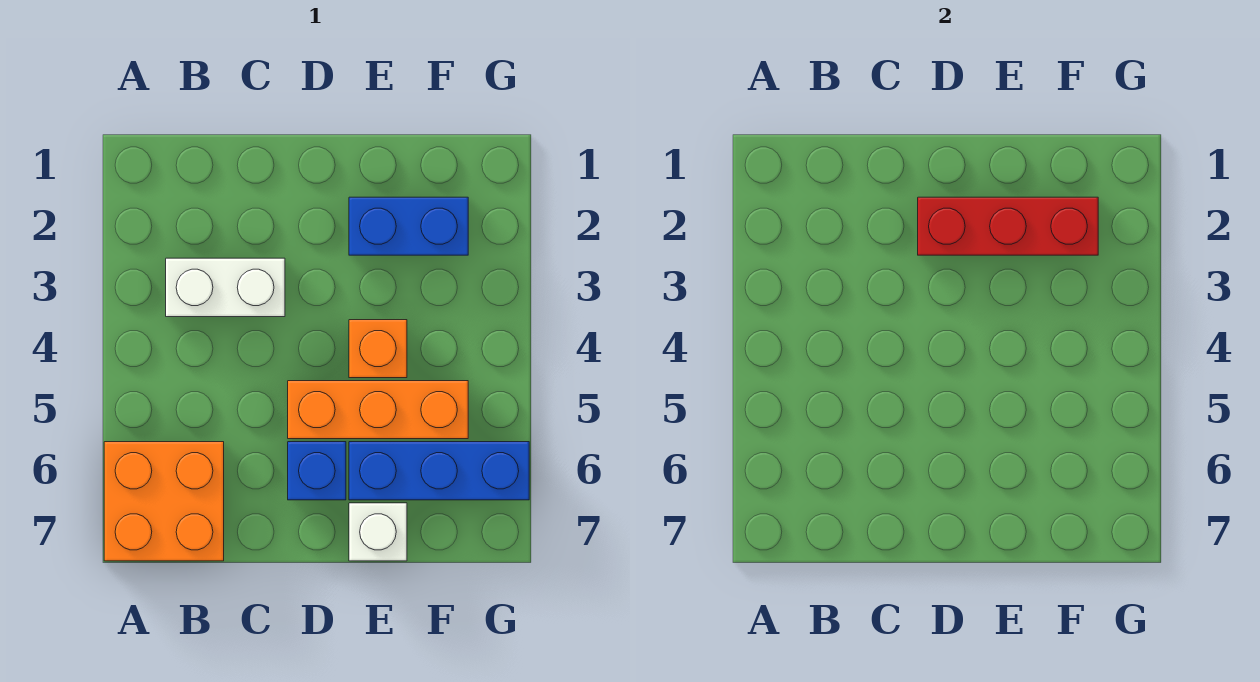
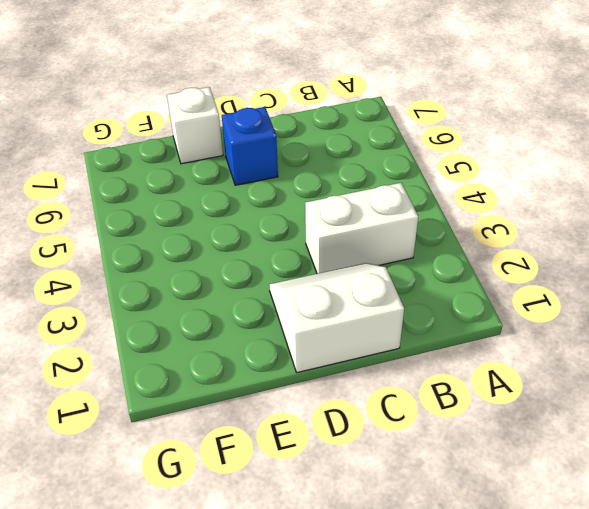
white slope C1:D2 level 1 top 1 -> none
none -> orange brick A6:B7 level 1
none -> orange brick D5:F5 level 1

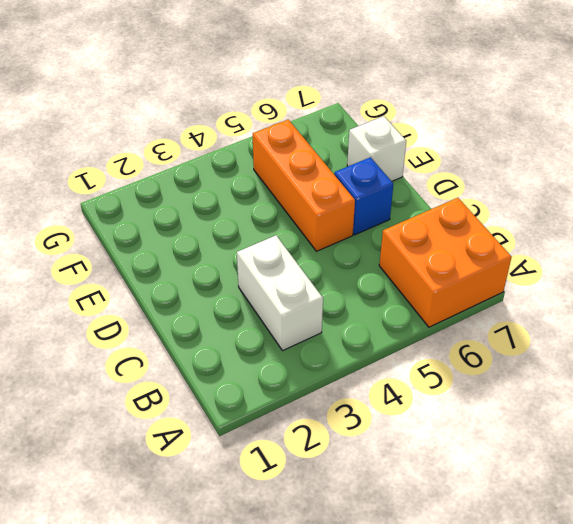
none -> blue brick E2:F2 level 1
none -> orange brick E4 level 1

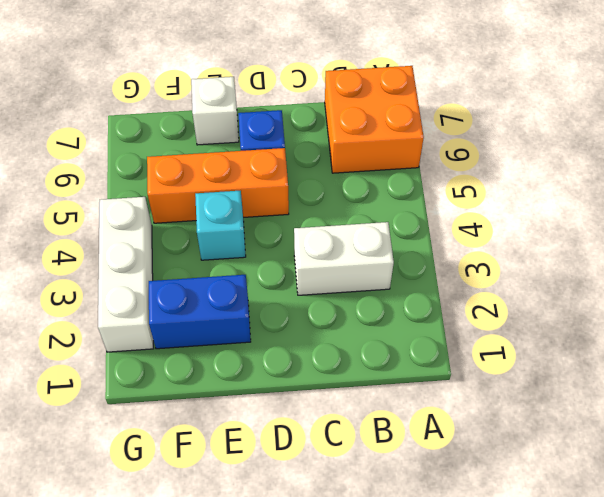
cyan brick E4 level 1 -> orange brick E4 level 1
white brick G2:G4 level 1 -> none
none -> blue brick E6:G6 level 1
none -> red brick D2:F2 level 2

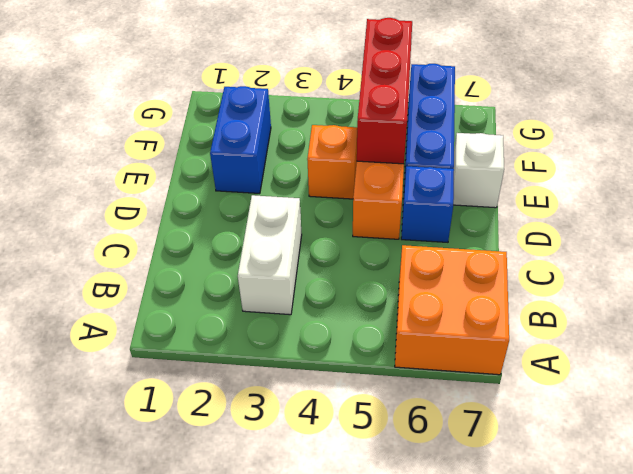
red brick E5:G5 level 2 -> red brick D2:F2 level 2

